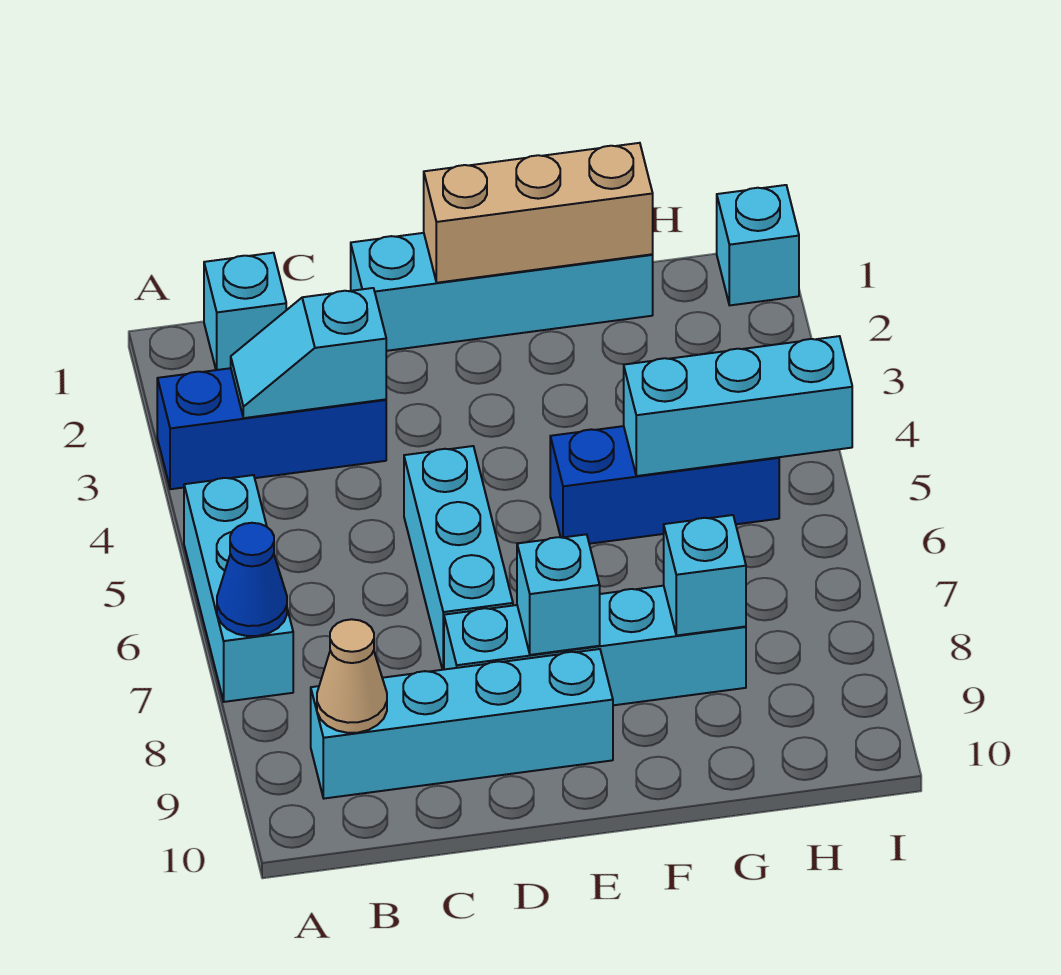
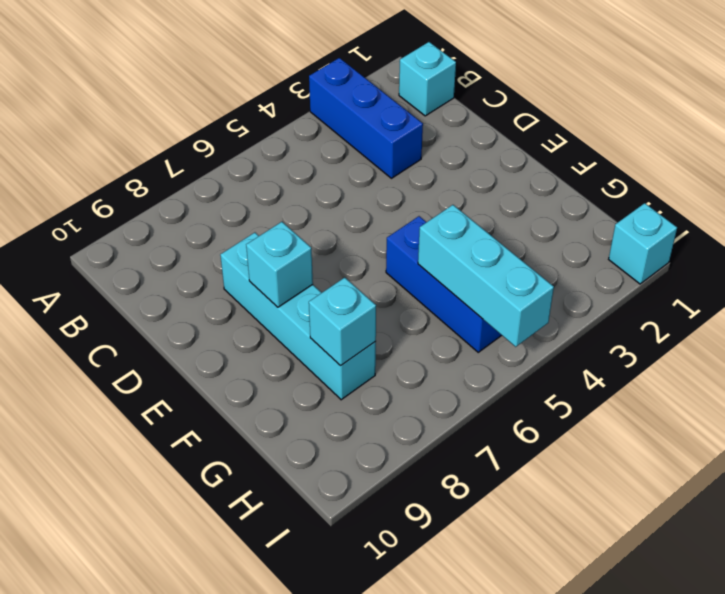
none -> cyan brick A5:A7 level 1
none -> cyan brick B9:E9 level 1
none -> cyan brick D1:G1 level 1

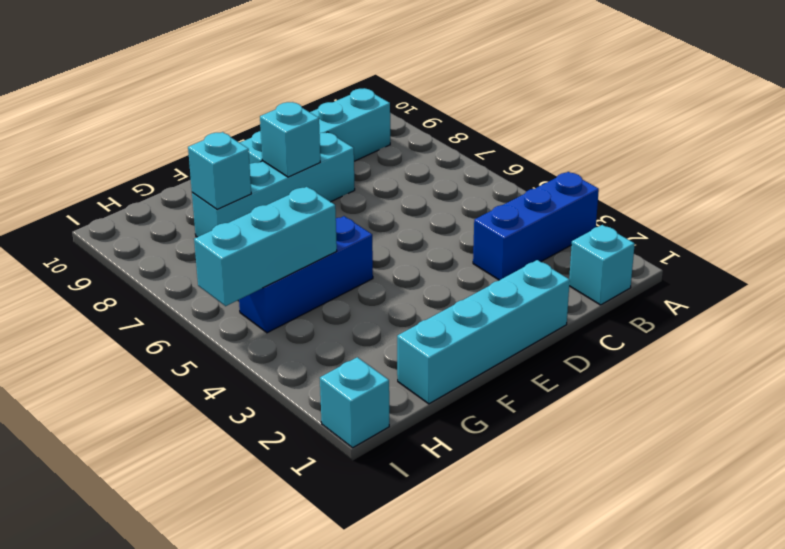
none -> cyan brick A5:A7 level 1
none -> cyan brick D5:D7 level 1
none -> blue cone A7 level 2

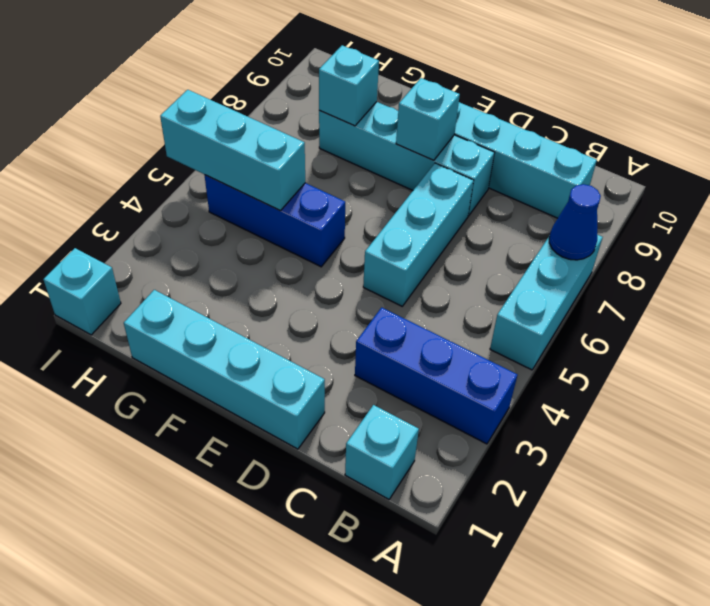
none -> cyan slope B3:C3 level 2 top C
none -> tan cone B9 level 2
none -> tan brick E1:G1 level 2

